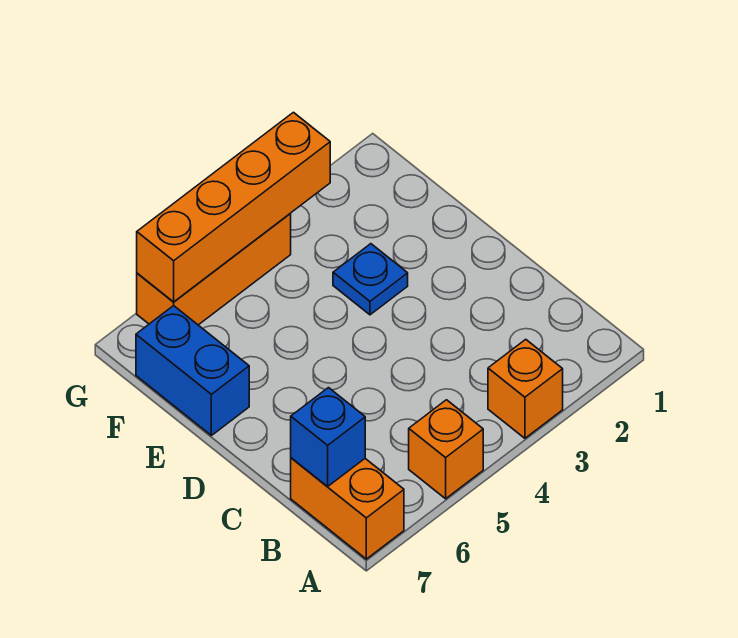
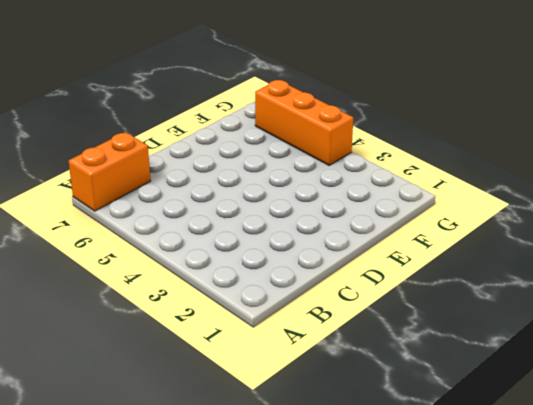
none -> orange brick A3 level 1
none -> orange brick A5 level 1

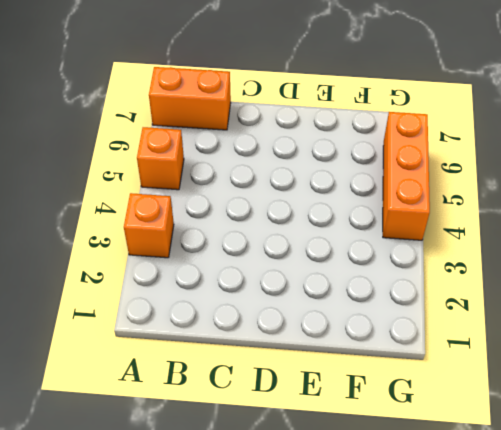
none -> blue plate E3 level 1
none -> blue brick E7:F7 level 1

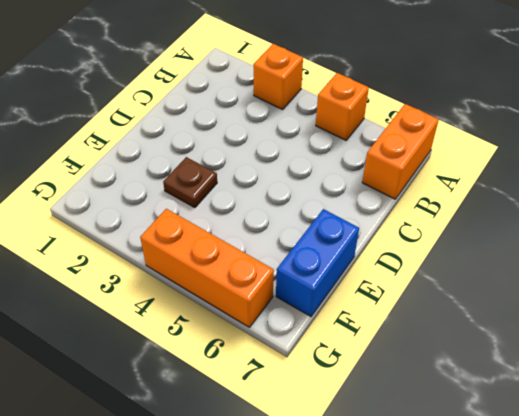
brown plate E3 level 1 -> blue plate E3 level 1
none -> blue brick B7 level 2
none -> orange brick G3:G6 level 2

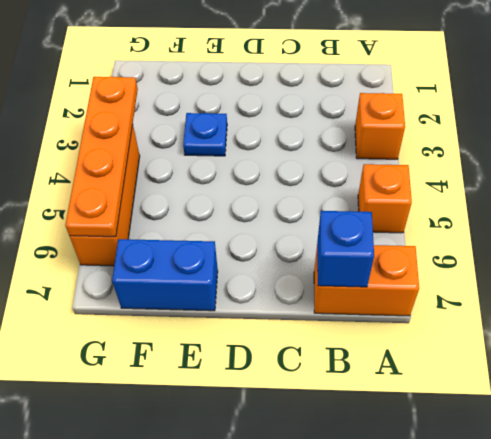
orange plate G3:G6 level 2 -> orange brick G3:G6 level 2

